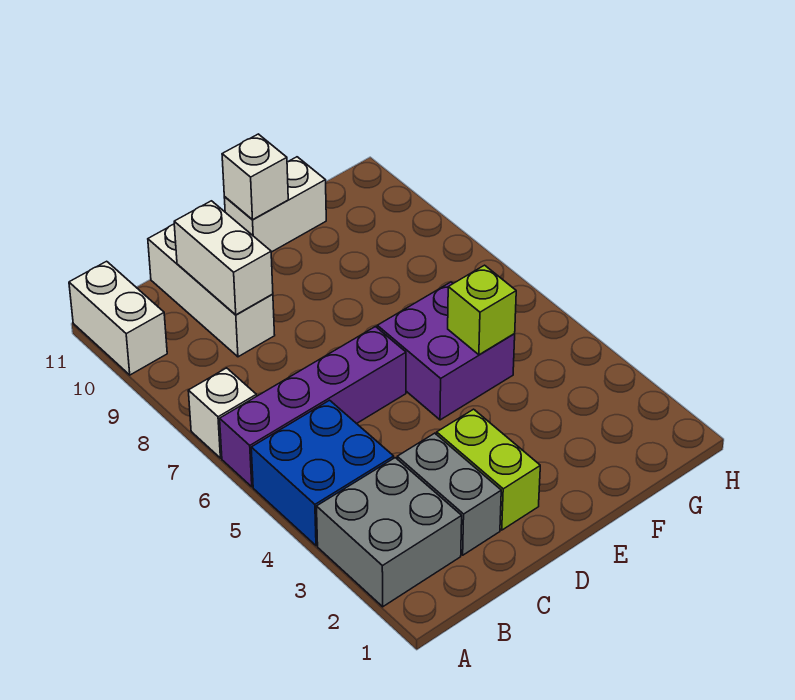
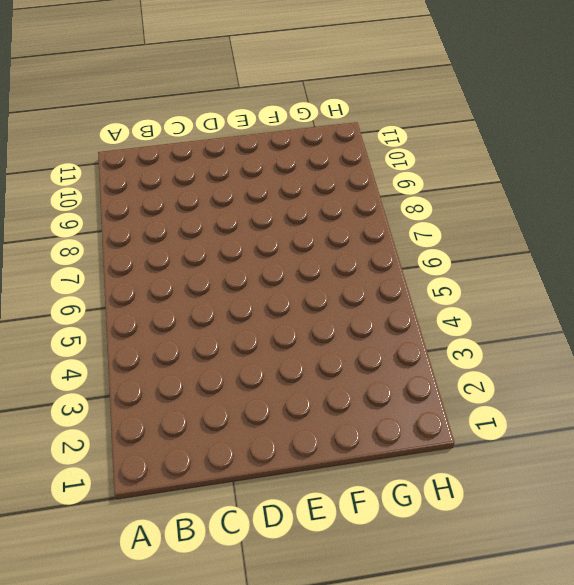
none -> grey brick A2:B3 level 1
none -> blue brick A4:B5 level 1
none -> purple brick A6:D6 level 1

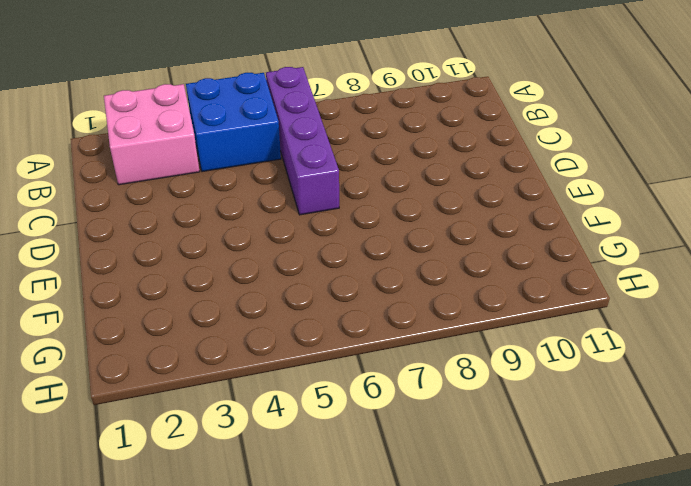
pink brick A2:B3 level 1 -> grey brick A2:B3 level 1
none -> white brick A7 level 1
none -> white brick A10:A11 level 1
none -> grey brick C2:C3 level 1

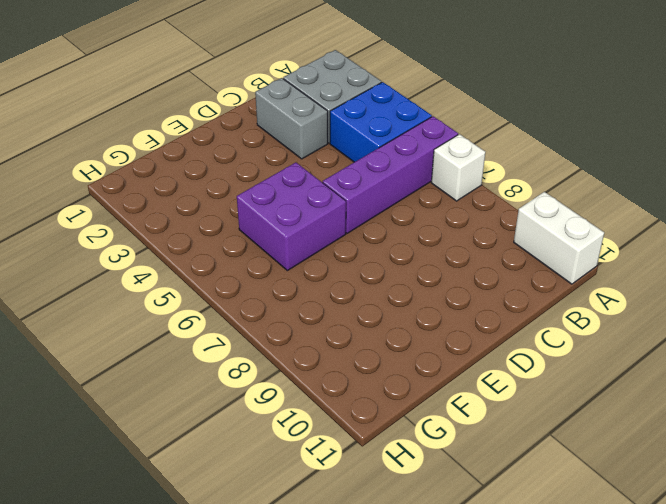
none -> white brick C9:C11 level 1
none -> lime brick D2:D3 level 1
none -> white brick E11:F11 level 1

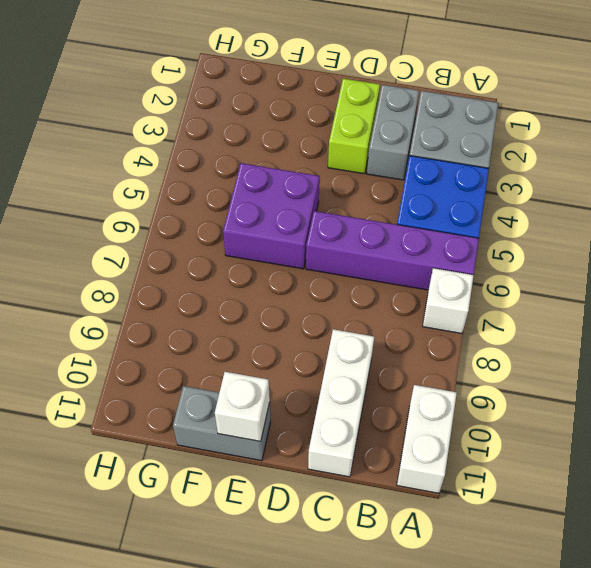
grey brick E11:F11 level 1 -> white brick E11:F11 level 1
none -> white brick C9:C10 level 2
none -> lime brick F5 level 2

